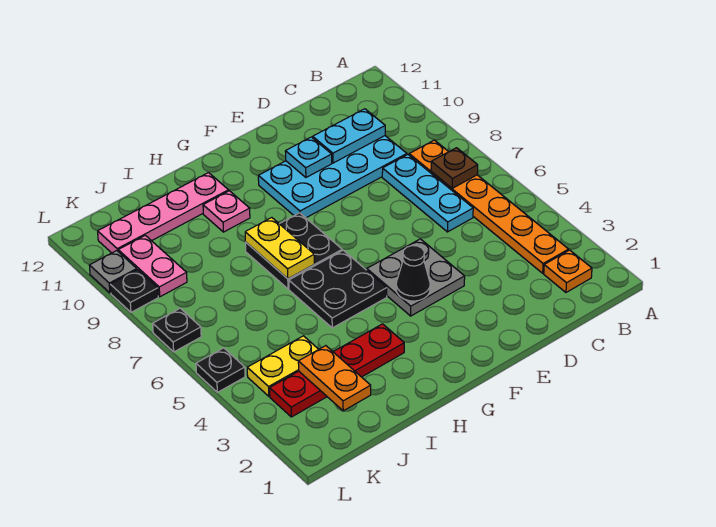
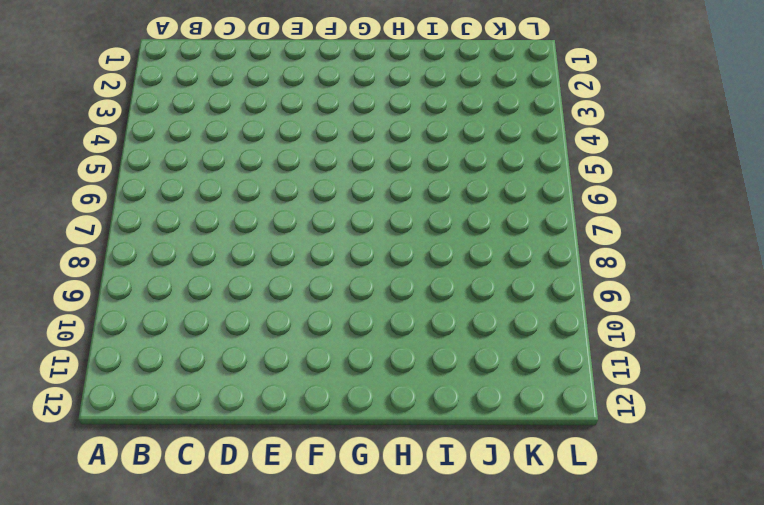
none -> orange plate B2 level 1
none -> orange plate B3:B8 level 1
none -> cyan plate C6:C8 level 1

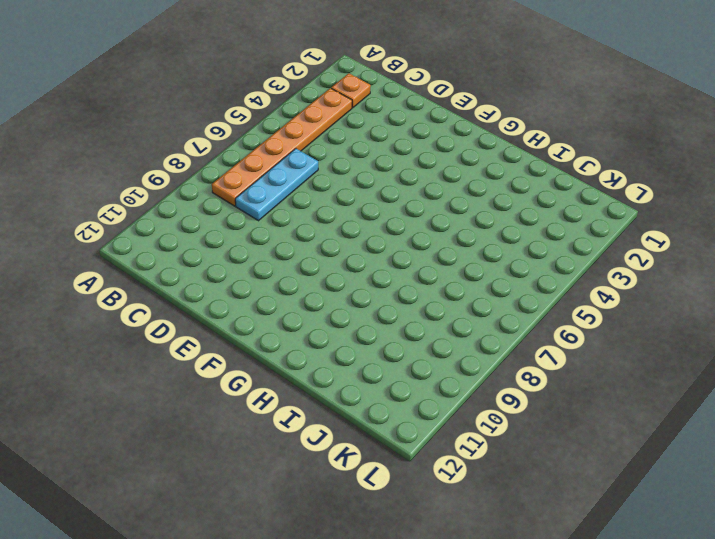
none -> cyan plate C9:F10 level 1
none -> grey plate E4:F5 level 1
none -> black plate G5:H6 level 1

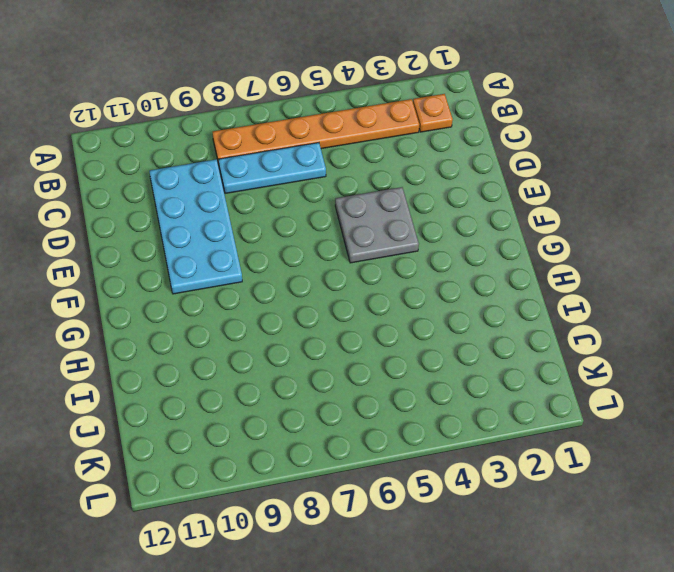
none -> black plate G5:H6 level 1
none -> black plate G7:H8 level 1
none -> red plate H3:K3 level 1

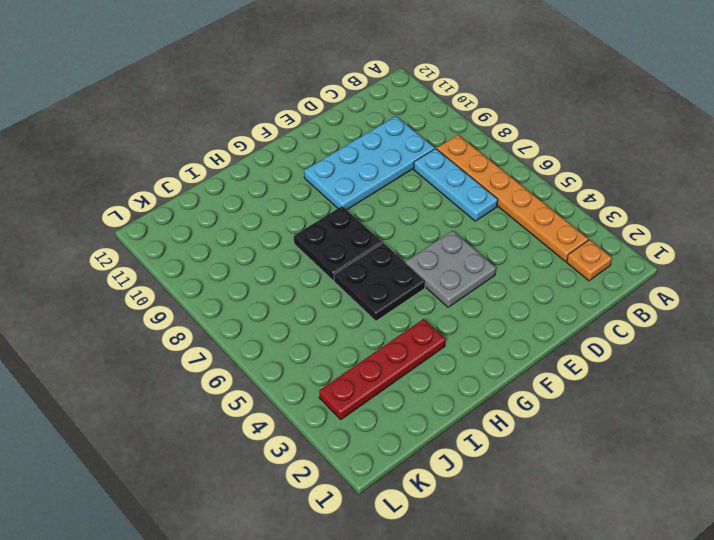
none -> pink plate H10 level 1
none -> pink plate H11:K11 level 1
none -> yellow plate J4:K4 level 1

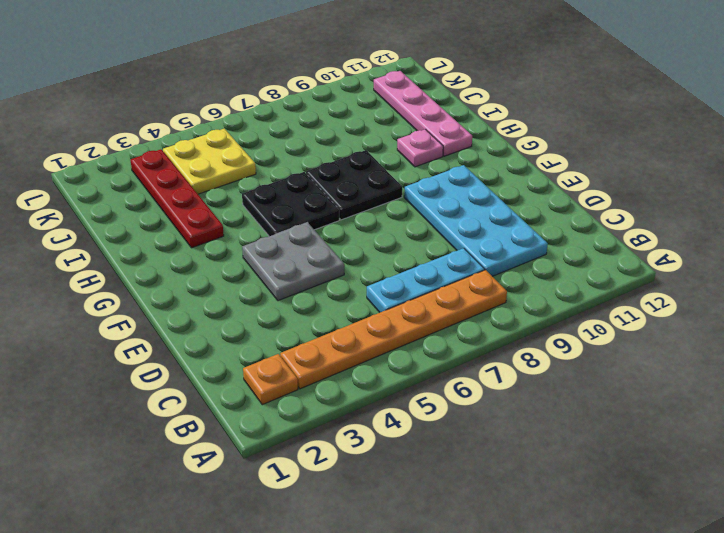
yellow plate J4:K5 level 1 -> yellow plate J4:K4 level 1
none -> pink plate K9:K10 level 1
none -> black plate L5 level 1
none -> black plate L7 level 1

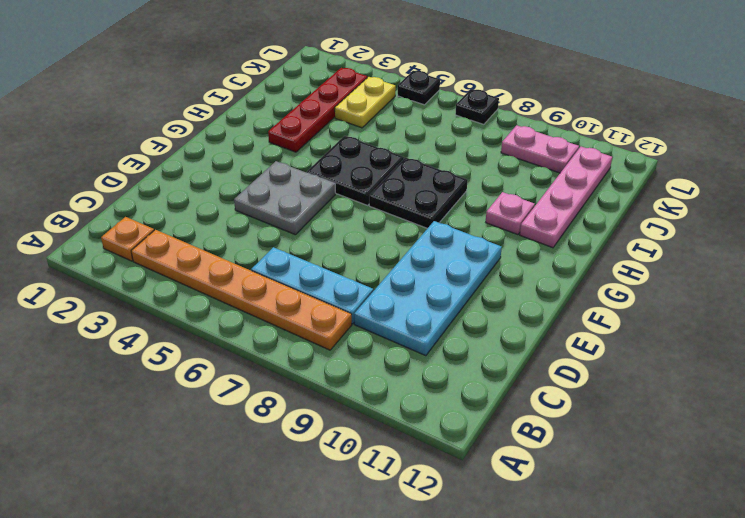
none -> black plate L9 level 1
none -> grey plate L10 level 1
none -> brown plate B7 level 2

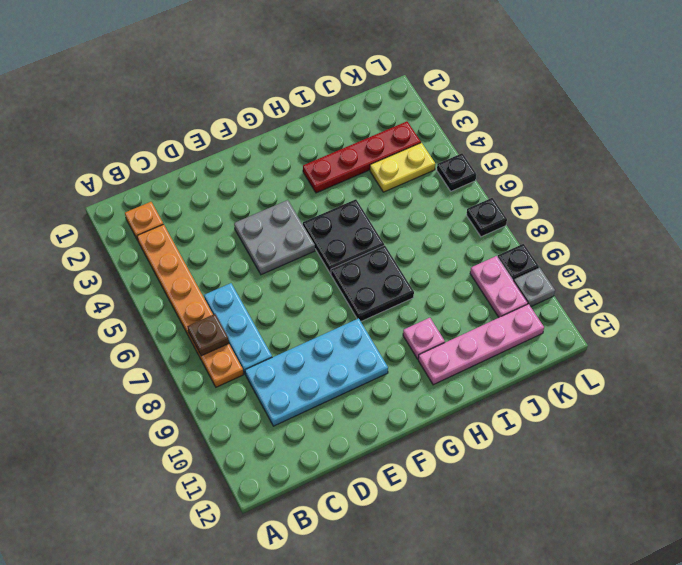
none -> cyan plate C10:D10 level 2
none -> cyan plate E10 level 2
none -> black cone F4 level 2

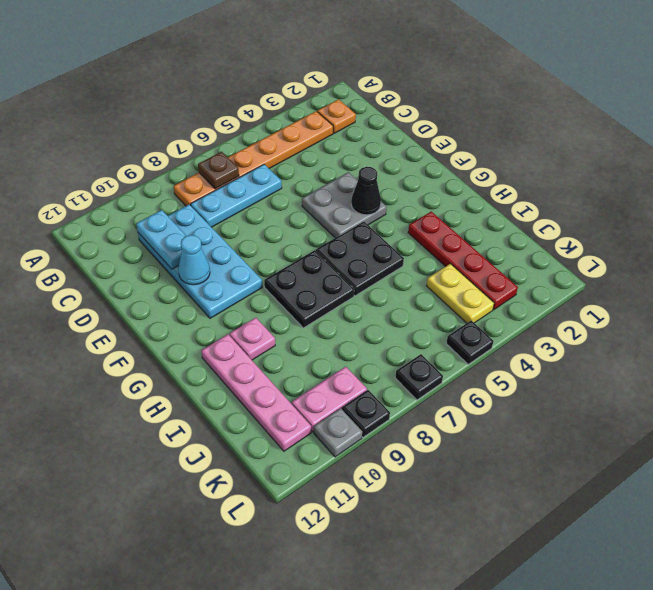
cyan cone E10 level 2 -> cyan plate E10 level 2
none -> yellow plate H7:H8 level 2
none -> orange plate J2:J3 level 2

